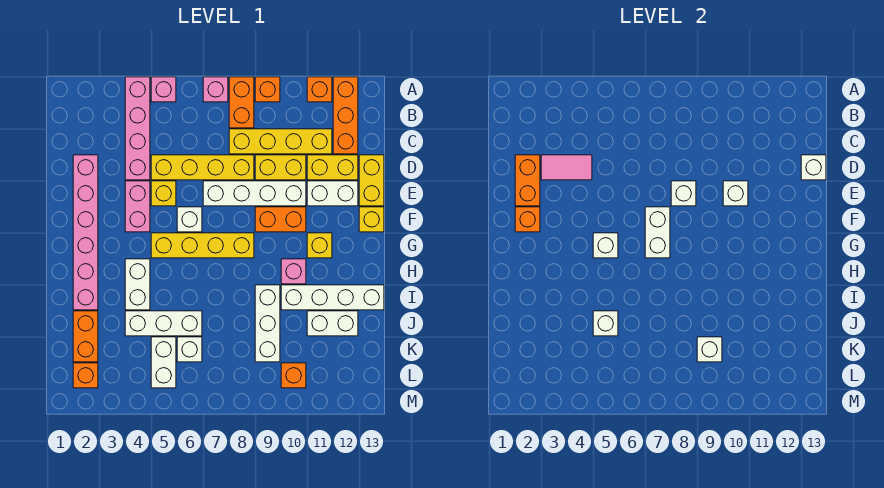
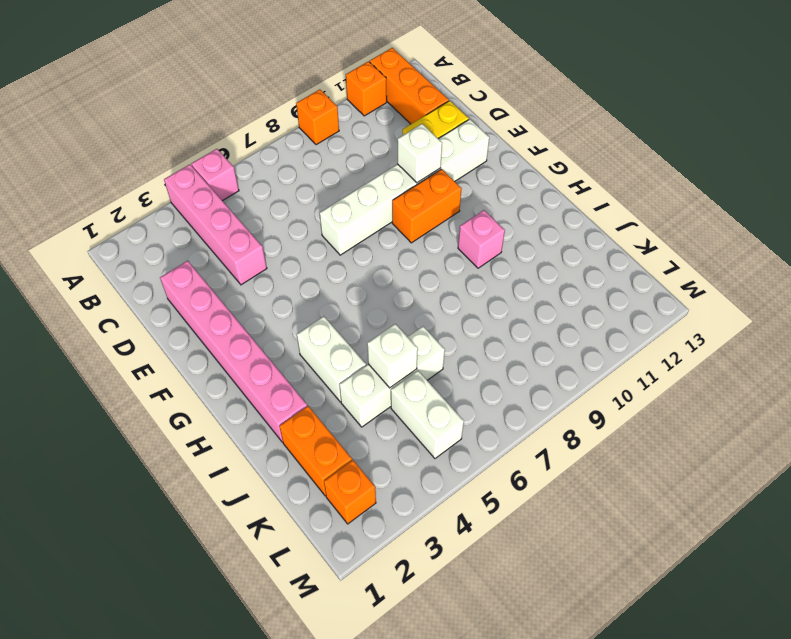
none -> pink brick A7 level 1
none -> orange brick A8:B8 level 1
none -> yellow brick C8:C11 level 1
none -> yellow brick D5:D8 level 1

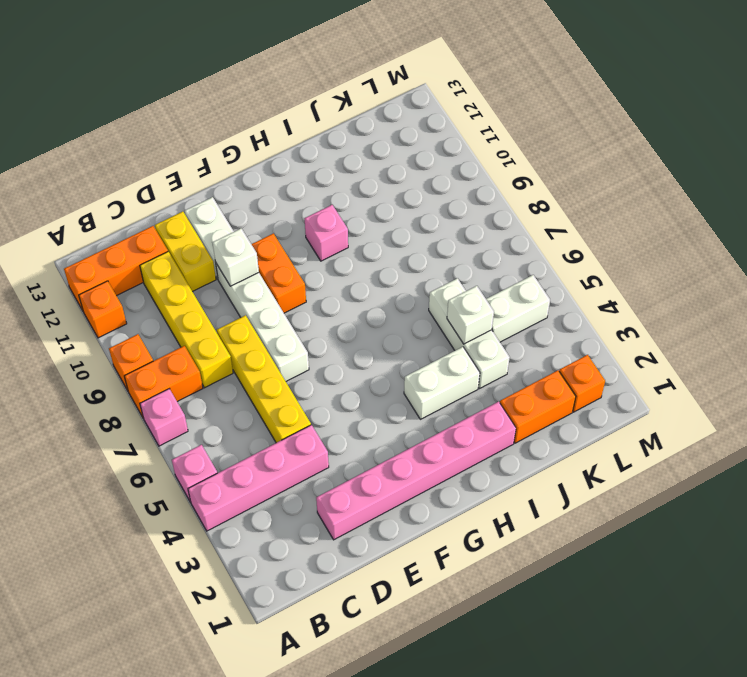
none -> yellow brick D9:D10 level 1
none -> yellow brick D13:E13 level 1
none -> pink brick E4:F4 level 1
none -> yellow brick E5 level 1

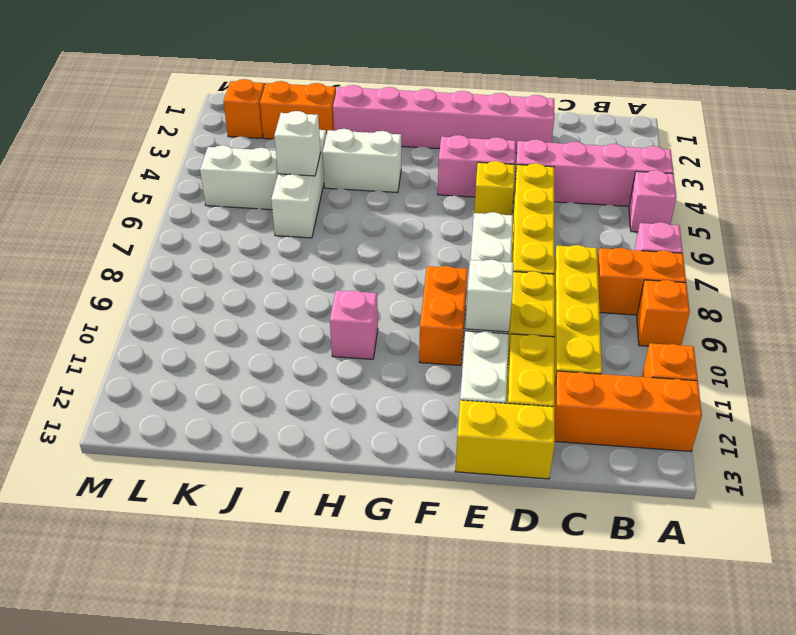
none -> white brick F6 level 1
none -> yellow brick F13 level 1
none -> yellow brick G5:G8 level 1
none -> yellow brick G11 level 1

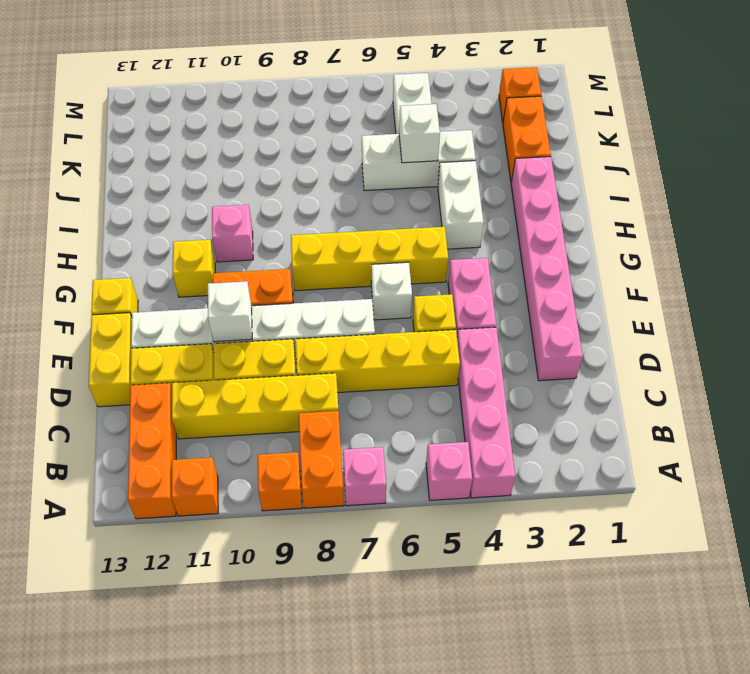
none -> white brick I9:K9 level 1
none -> white brick I10:I13 level 1
none -> white brick J11:J12 level 1
none -> white brick K6 level 1

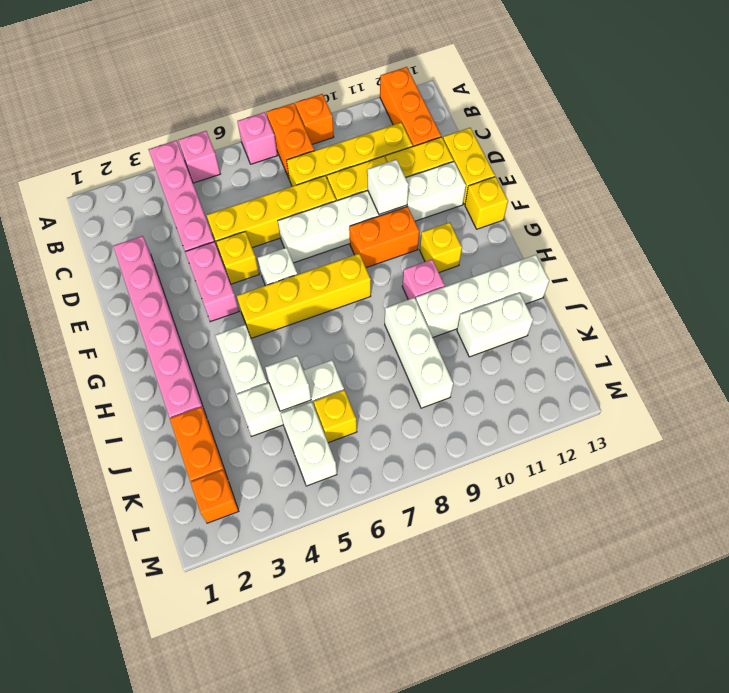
yellow brick K6 level 1 -> white brick K6 level 1
none -> orange brick A11 level 1
none -> orange brick L10 level 1
none -> orange brick D2:E2 level 2
none -> pink tile D3:D4 level 2

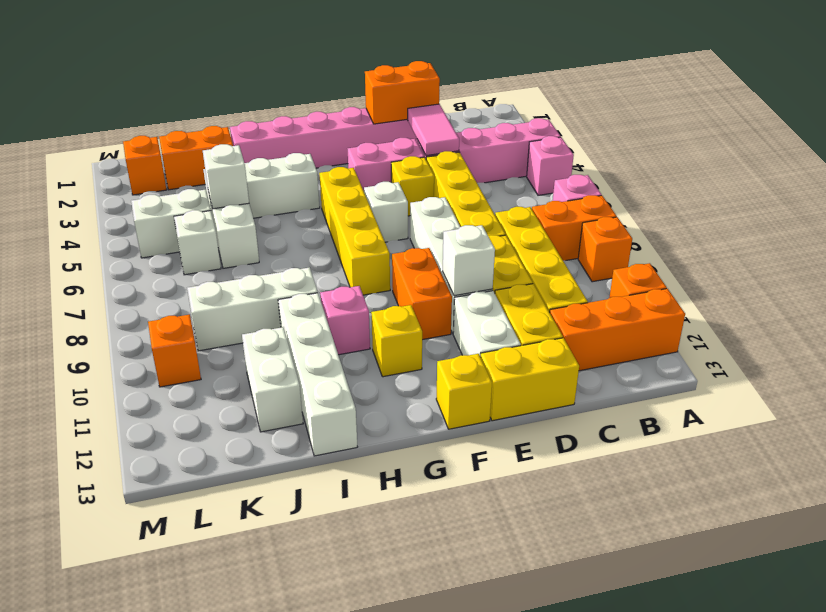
none -> white brick D13 level 2
none -> white brick E8 level 2
none -> orange brick F2 level 2
none -> white brick F7:G7 level 2

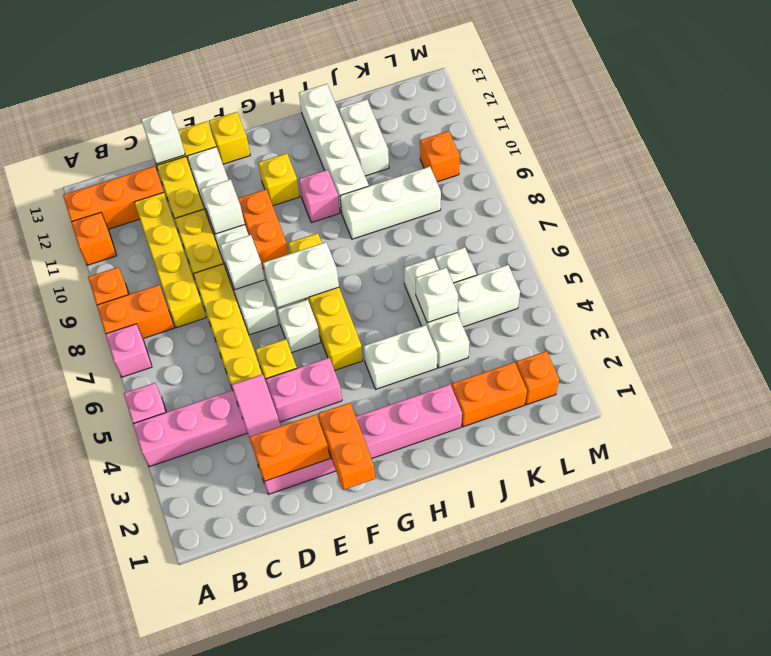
orange brick F1:F2 level 2 -> orange brick F2 level 2
none -> white brick G5 level 2
none -> white brick K9 level 2

